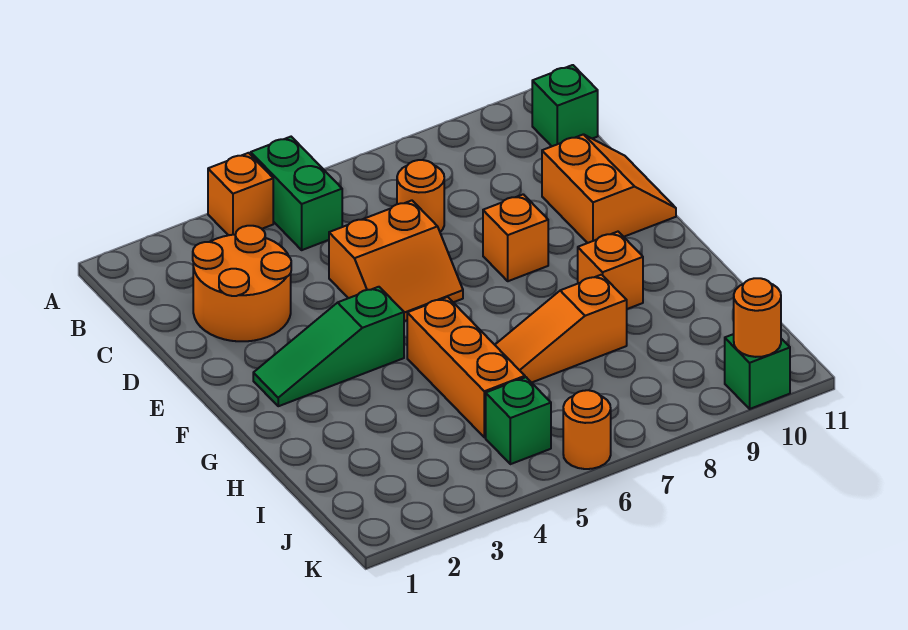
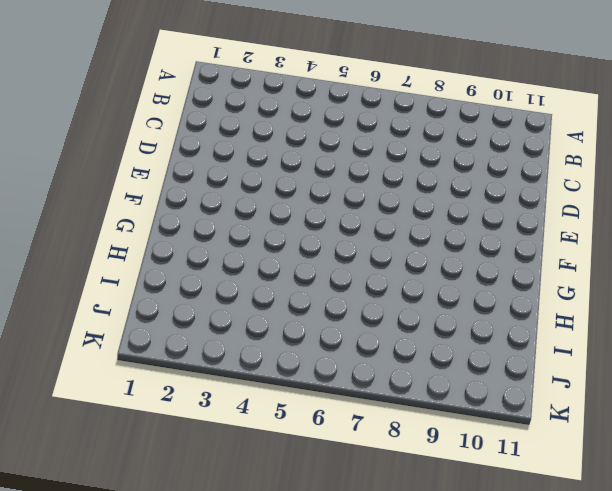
none -> orange brick A4 level 1
none -> green brick A5:B5 level 1
none -> green brick B11 level 1

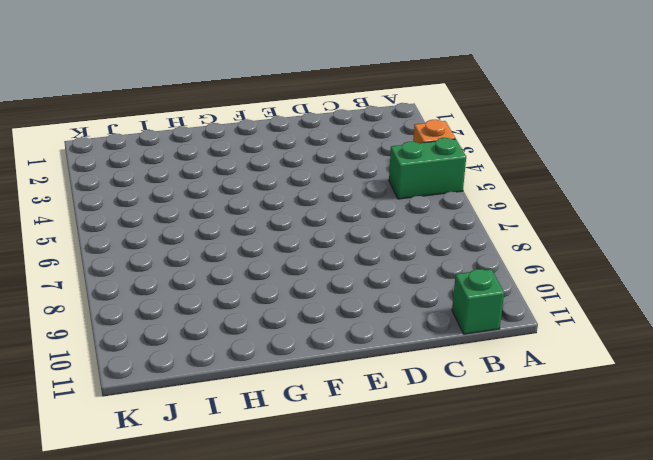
none -> orange round brick C2:D3 level 1
none -> orange round brick C7 level 1
none -> orange slope D5:E6 level 1 top D

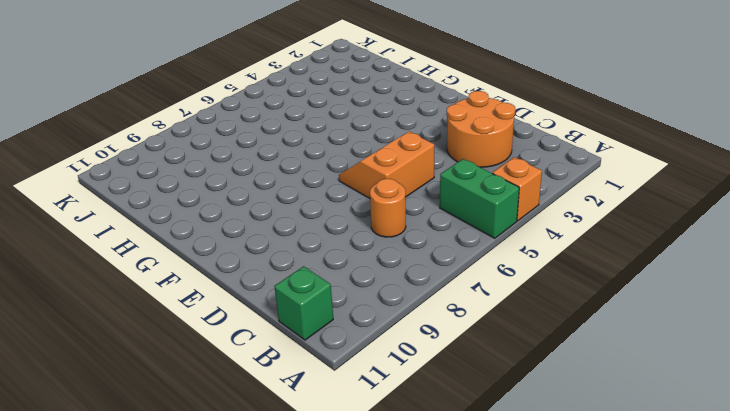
none -> orange slope D10:E11 level 1 top 10
none -> orange brick E8 level 1
none -> green slope F2:F4 level 1 top 4

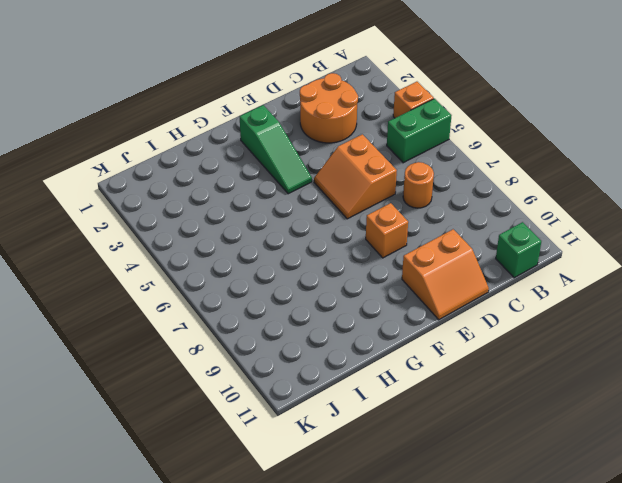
green slope F2:F4 level 1 top 2 -> green slope F2:F4 level 1 top 4
none -> orange brick G5:I5 level 1
none -> orange brick G9 level 1
none -> orange slope H6:H8 level 1 top 8

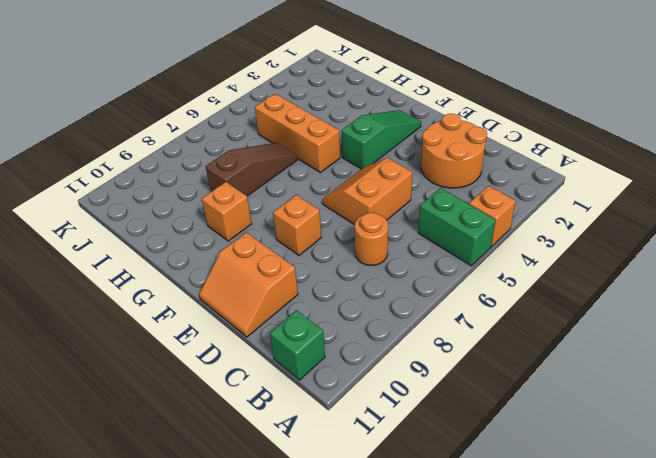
brown slope H6:H8 level 1 top 8 -> orange slope H6:H8 level 1 top 8
none -> green brick J5 level 1
none -> orange round brick K6 level 1
none -> green brick K10 level 1

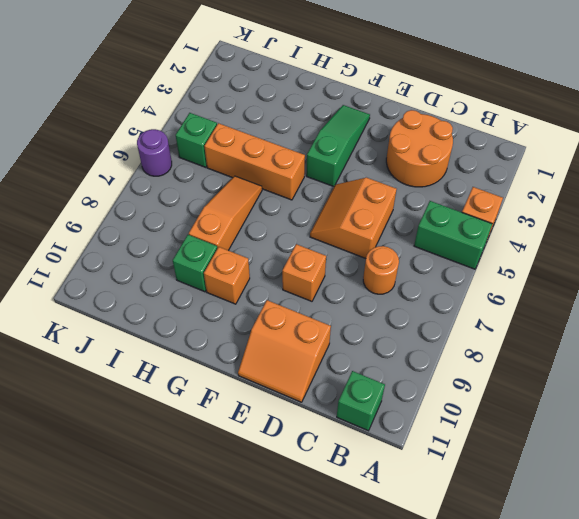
green brick H9 level 1 -> green brick K10 level 1
purple round brick K6 level 1 -> orange round brick K6 level 1
none -> orange round brick K10 level 2

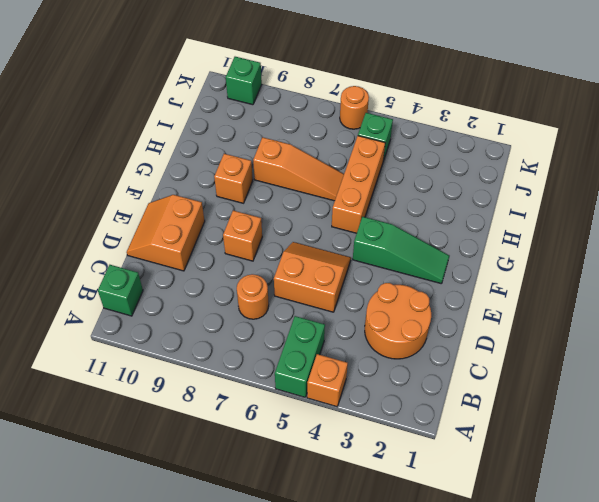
none -> orange round brick K10 level 2

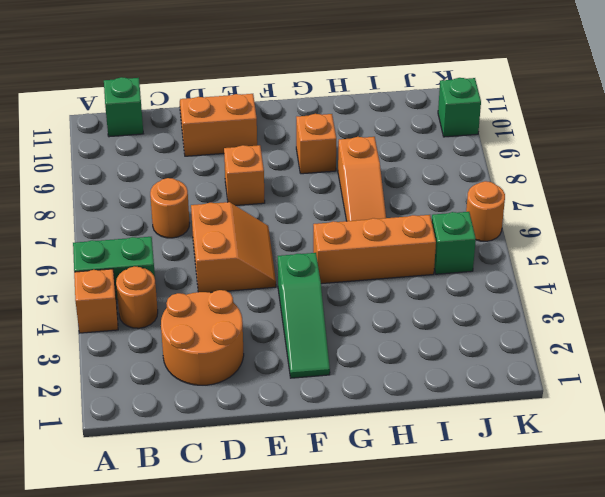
orange round brick B4 level 1 -> orange round brick K10 level 2

